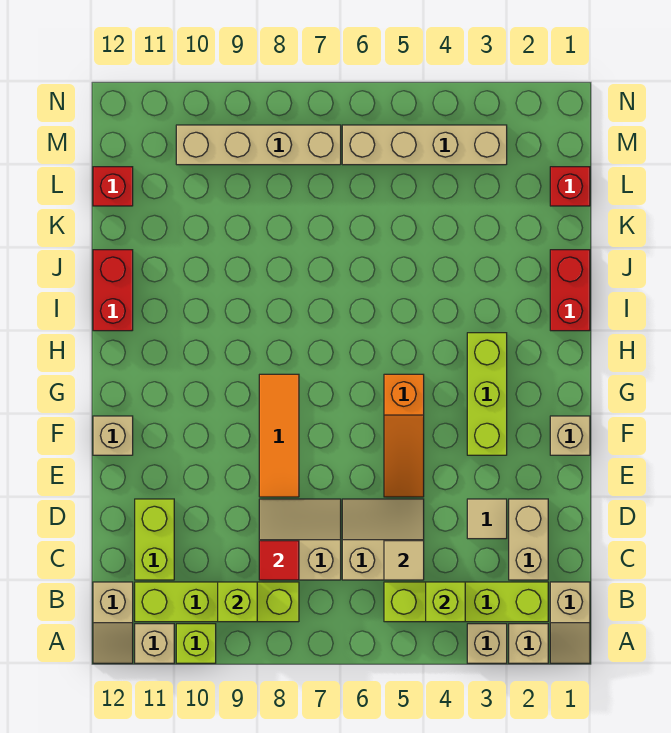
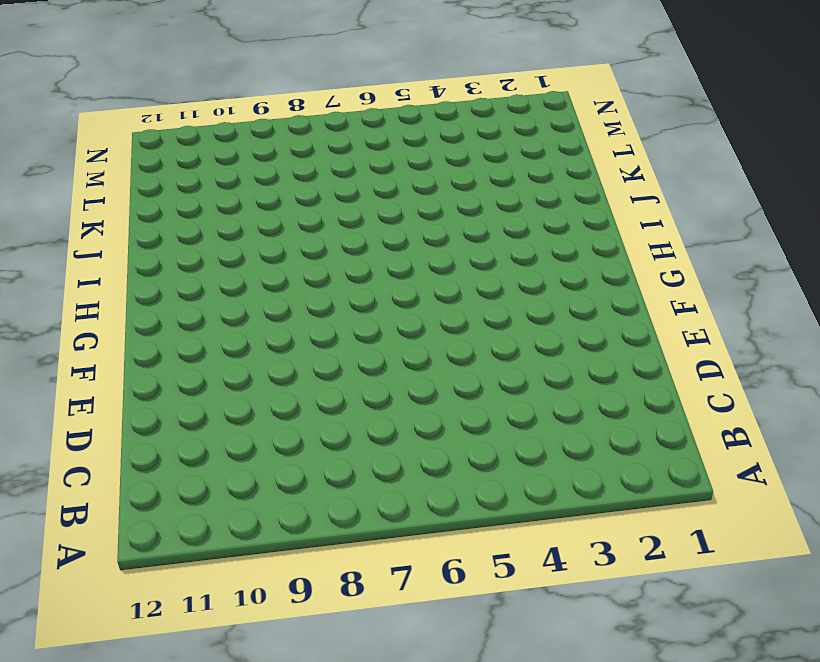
none -> tan slope A1:B1 level 1 top B
none -> tan brick A2 level 1
none -> tan brick A3 level 1

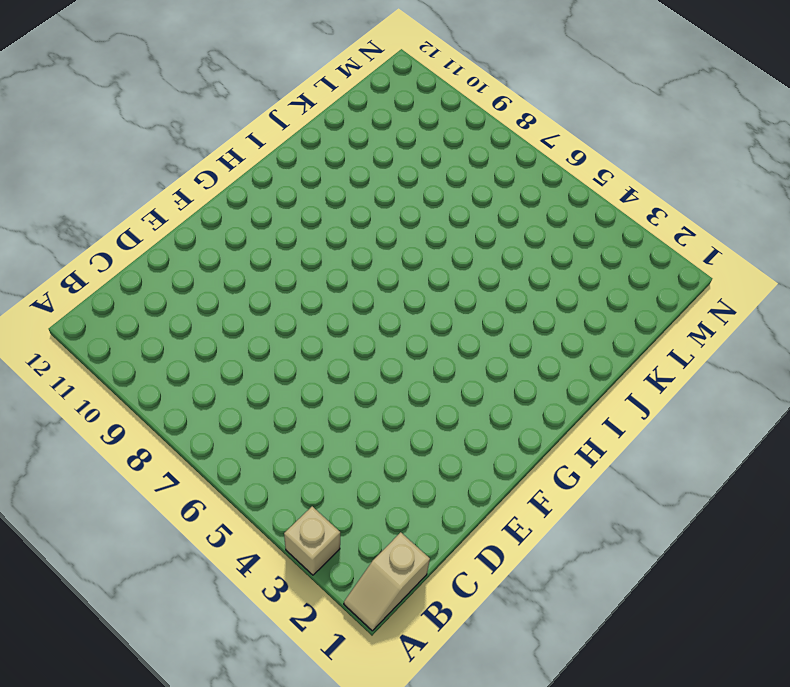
none -> tan brick A2 level 1
none -> lime brick A10 level 1
none -> tan brick A11 level 1

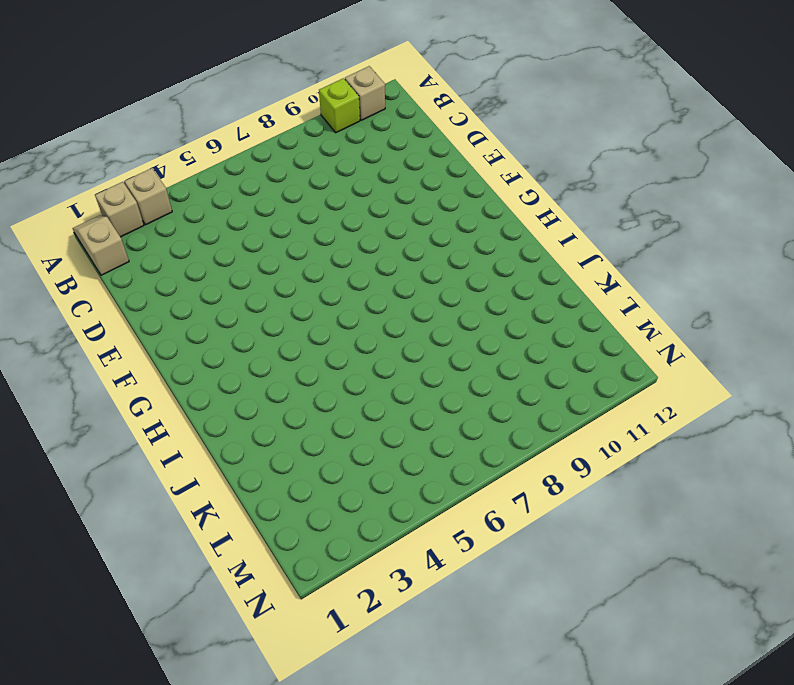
none -> tan slope A12:B12 level 1 top B
none -> lime brick B2:B5 level 1
none -> lime brick B8:B11 level 1

